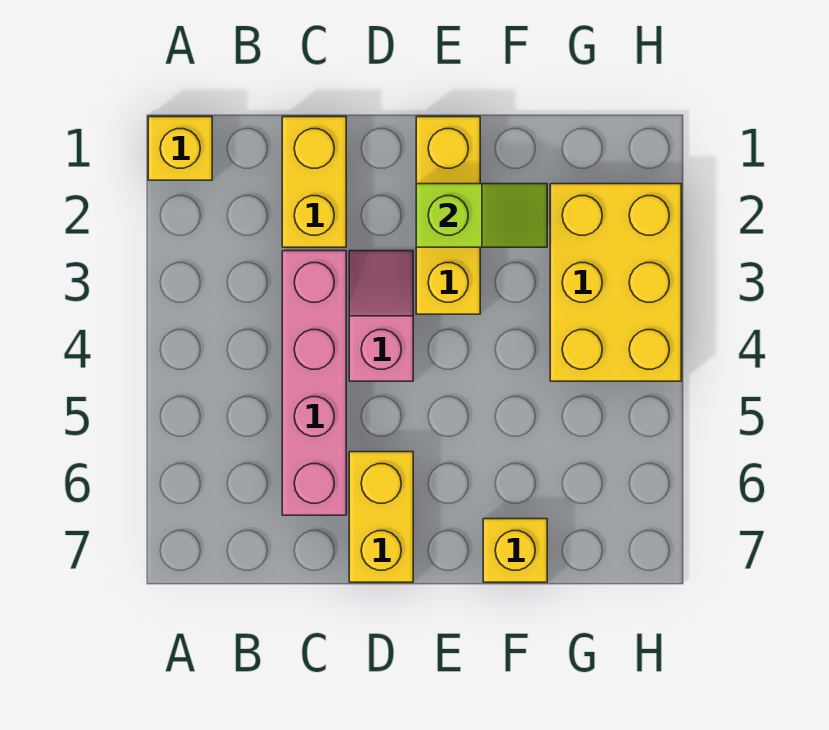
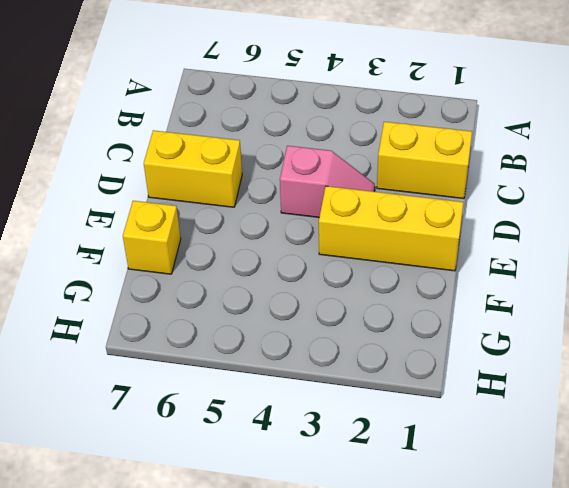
none -> yellow brick A1 level 1
none -> pink brick C3:C6 level 1

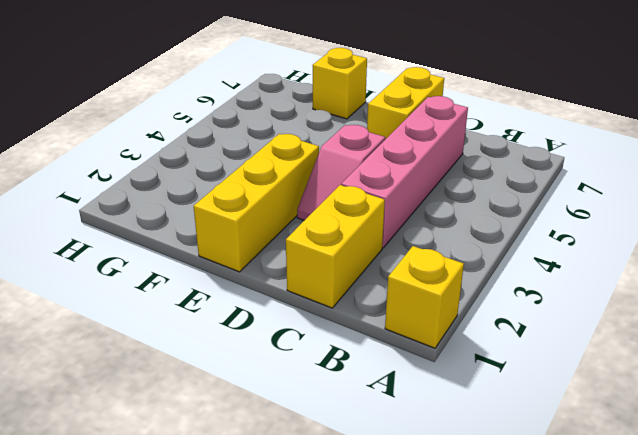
none -> yellow brick G2:H4 level 1
none -> lime slope E2:F2 level 2 top E

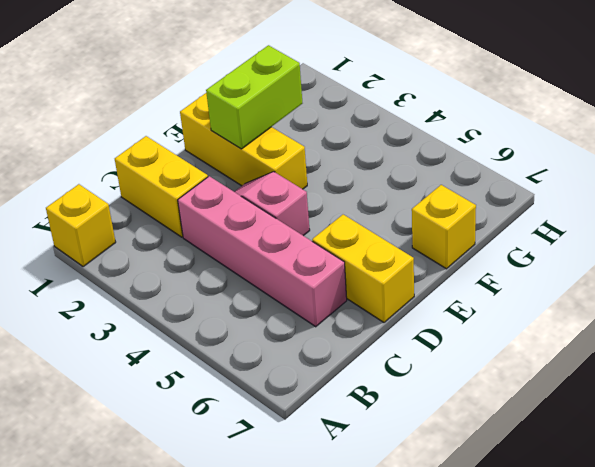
lime brick E2:F2 level 2 -> lime slope E2:F2 level 2 top E
none -> yellow brick G2:H4 level 1

